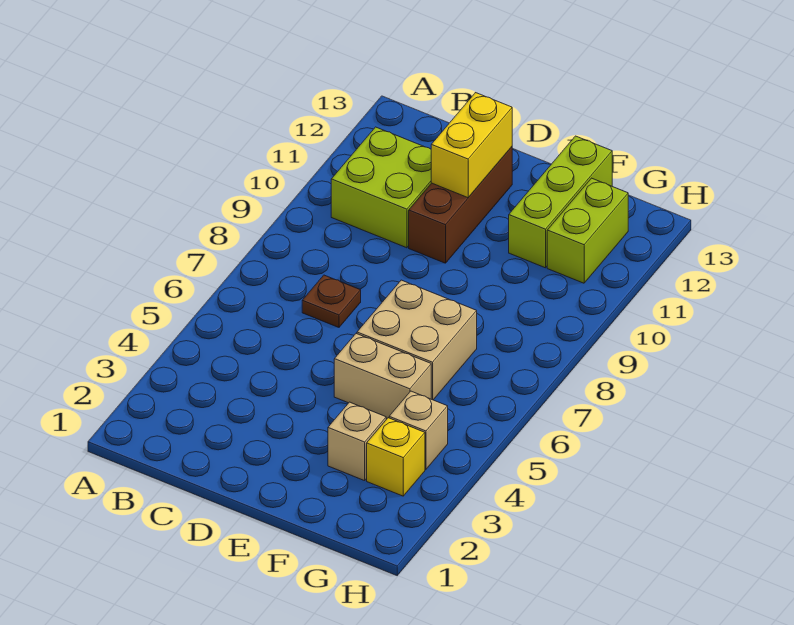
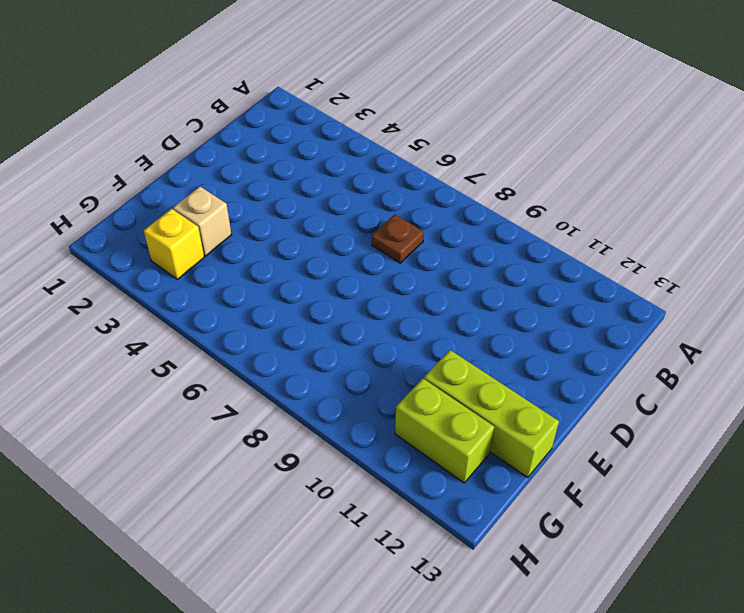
none -> lime brick B10:C11 level 1
none -> brown brick D10:D12 level 1

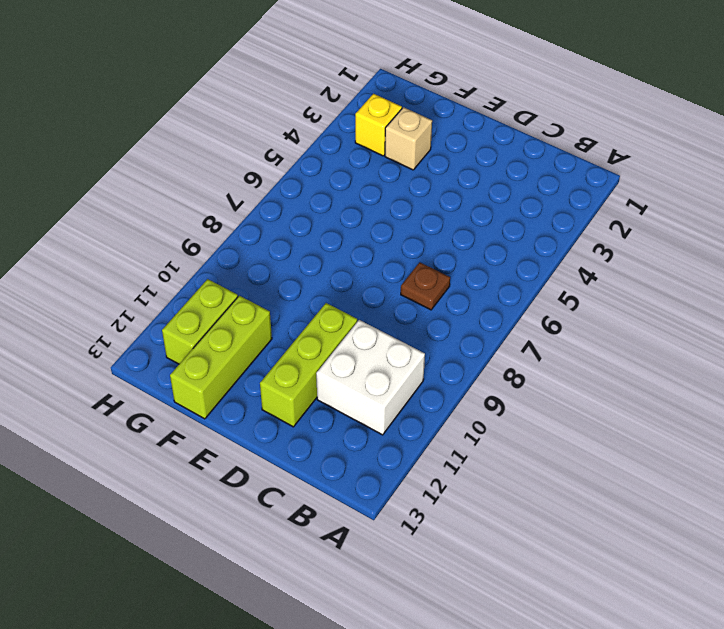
white brick B10:C11 level 1 -> lime brick B10:C11 level 1
lime brick D10:D12 level 1 -> brown brick D10:D12 level 1
none -> tan brick E5:F5 level 1
none -> tan brick E6:F7 level 1

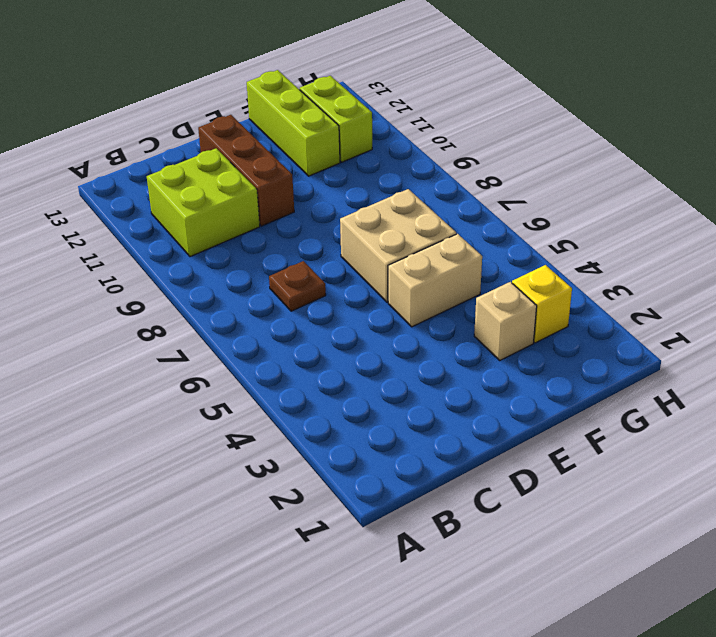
none -> tan brick G4 level 1
none -> yellow brick D11:D12 level 2

